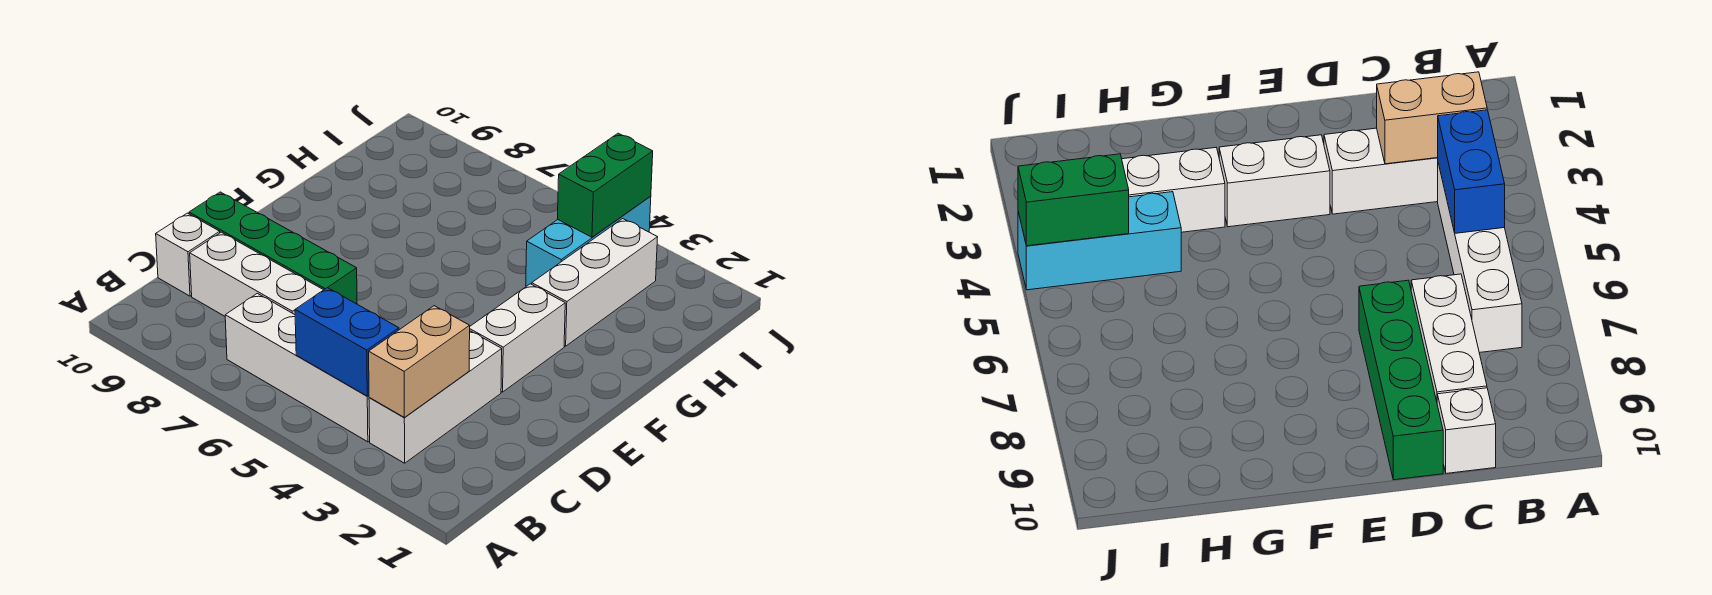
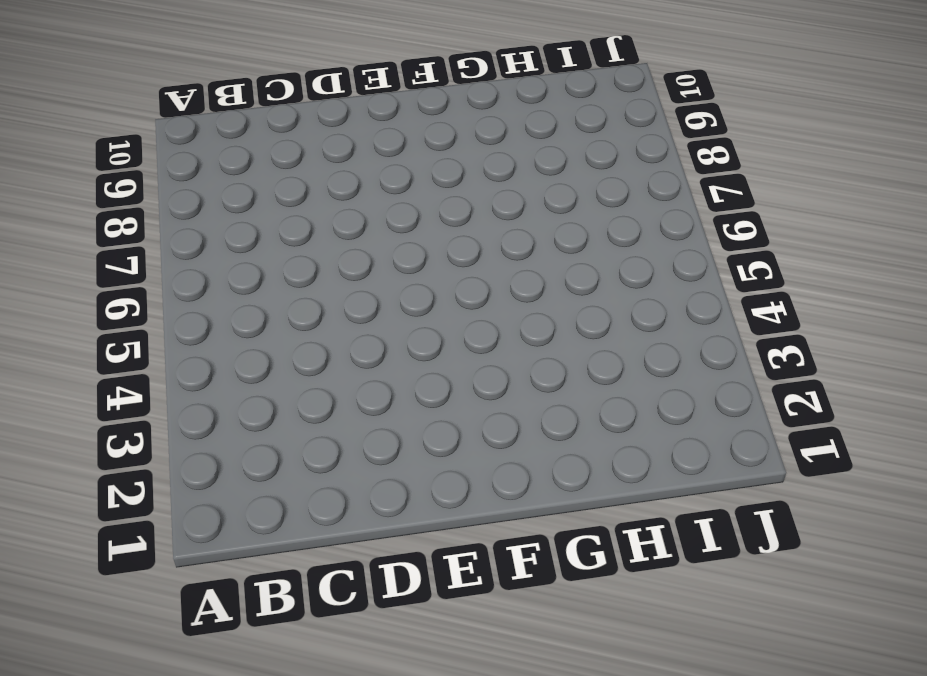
none -> white brick B3:D3 level 1
none -> white brick B4:B7 level 1

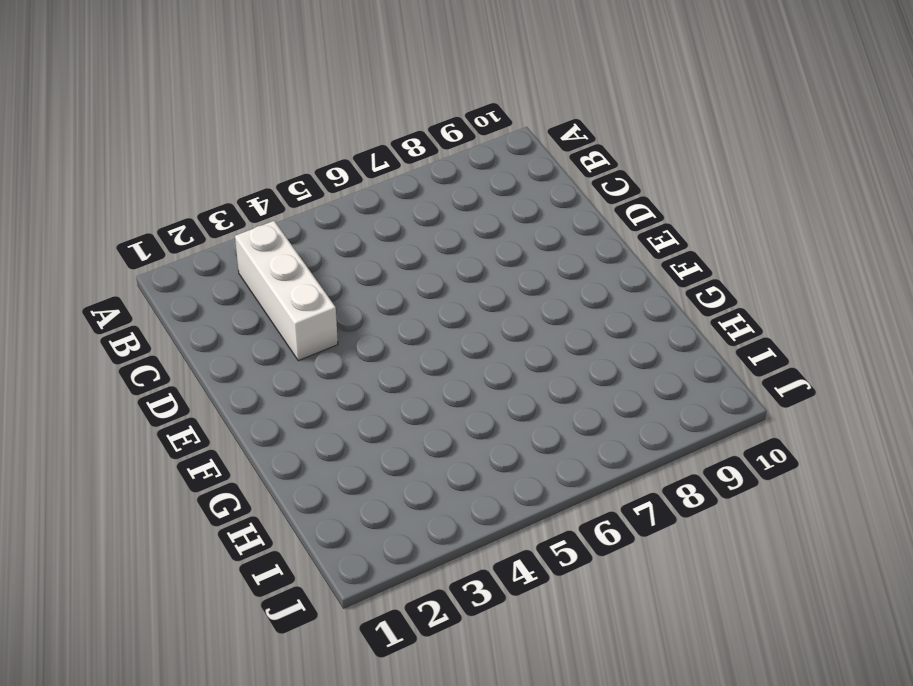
none -> white brick B4:B7 level 1
none -> white brick C7:C9 level 1

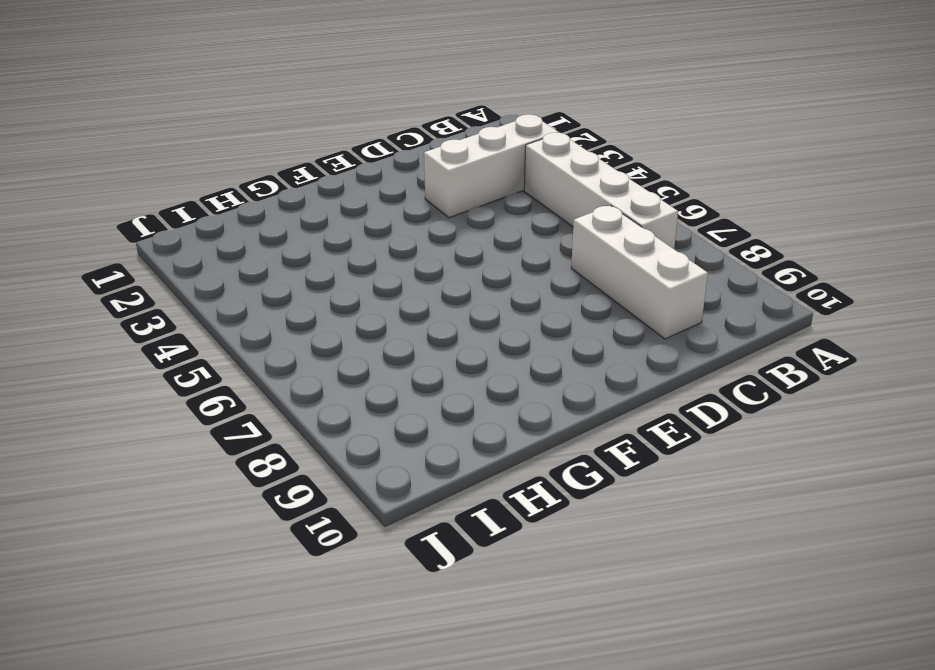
none -> white brick C10 level 1
none -> green brick D7:D10 level 1

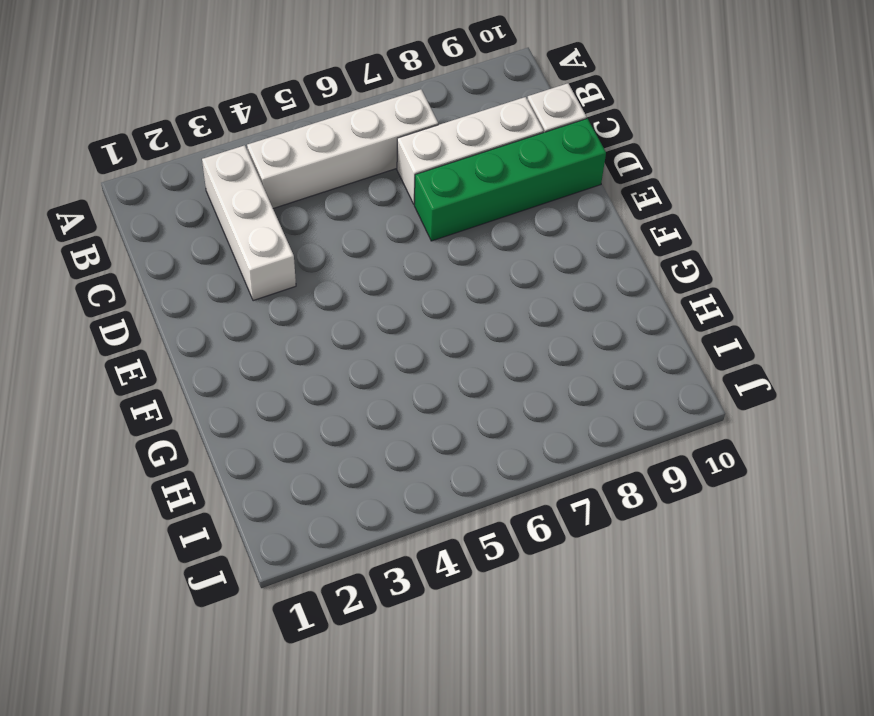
none -> white brick E3:F3 level 1
none -> white brick G3:I3 level 1

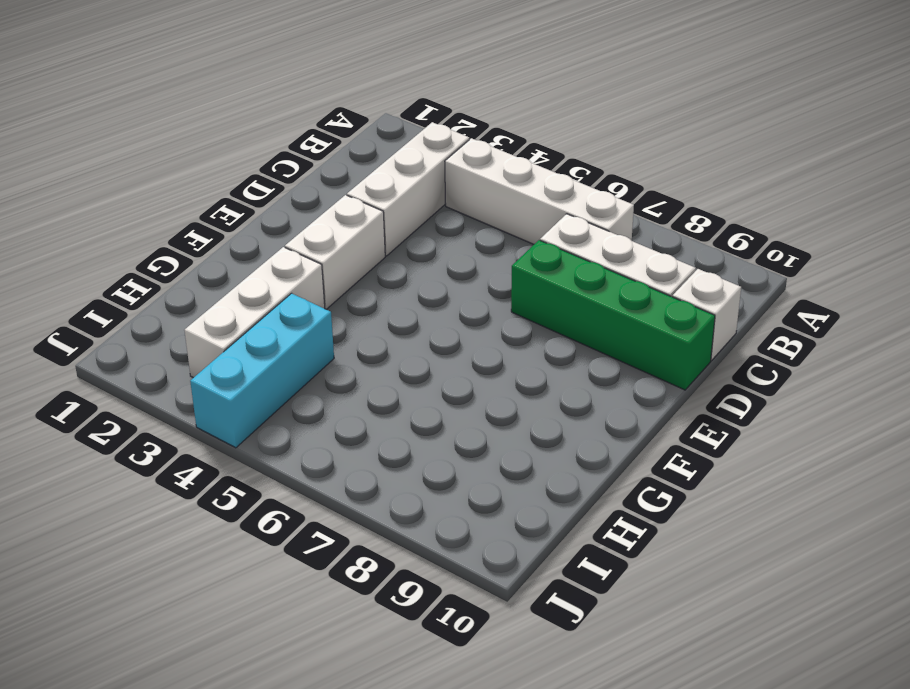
none -> tan brick B3:C3 level 2
none -> blue brick B4:B5 level 2

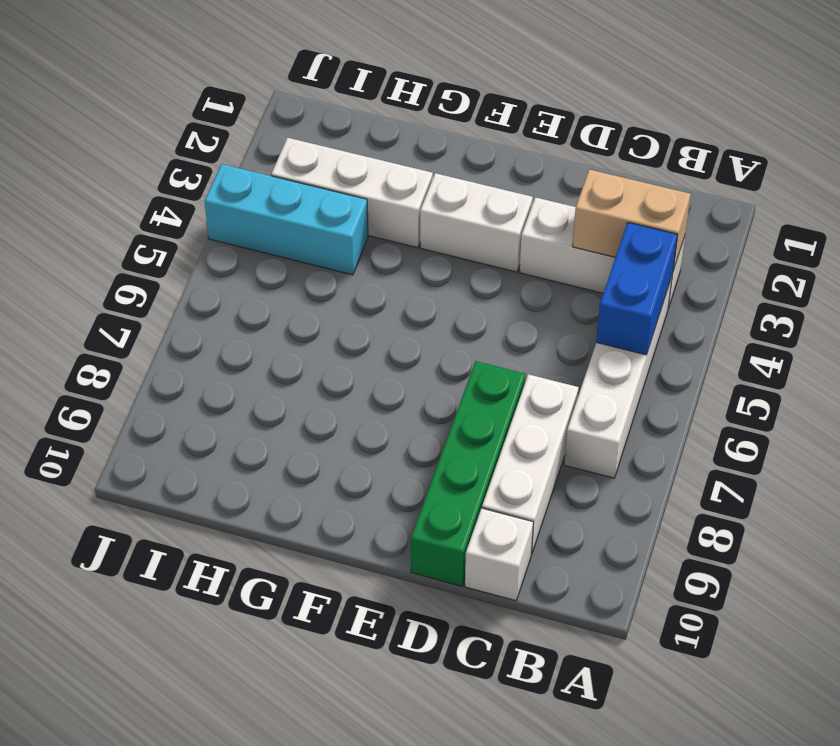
none -> green brick I4:J4 level 2

